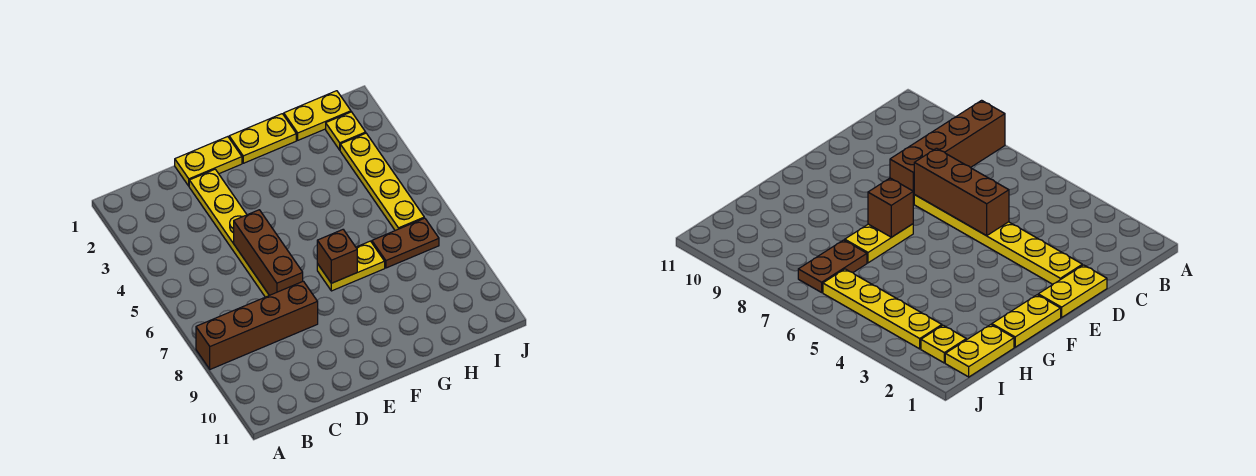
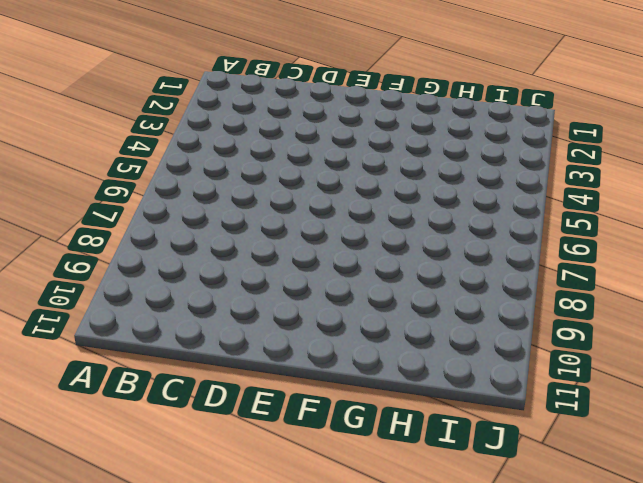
none -> brown brick A8:D8 level 1
none -> yellow plate D1:E1 level 1

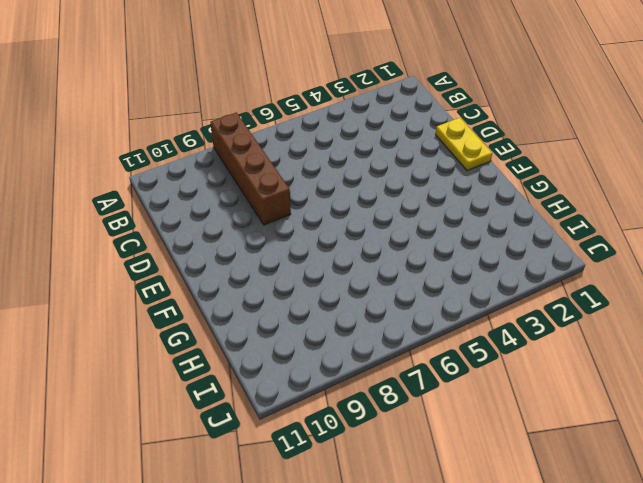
none -> yellow plate D2:D7 level 1
none -> yellow plate F1:G1 level 1

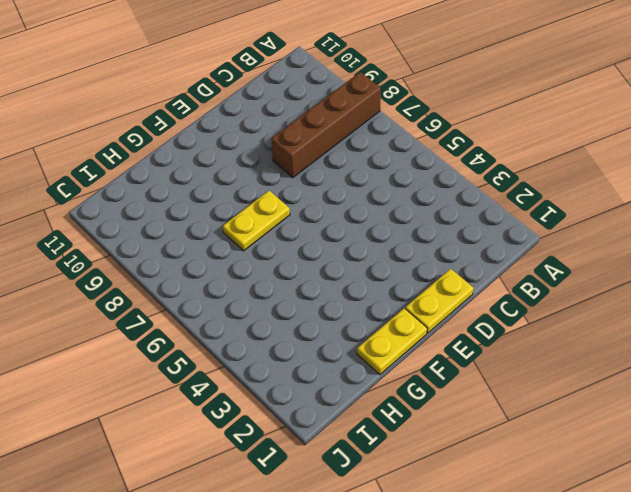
none -> yellow plate D2:D7 level 1
none -> yellow plate H1:I1 level 1

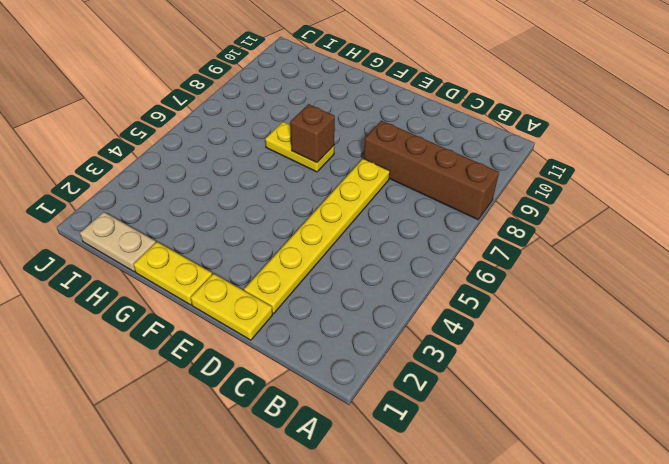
tan plate H1:I1 level 1 -> yellow plate H1:I1 level 1
none -> brown plate H7:I7 level 1
none -> yellow plate I2 level 1

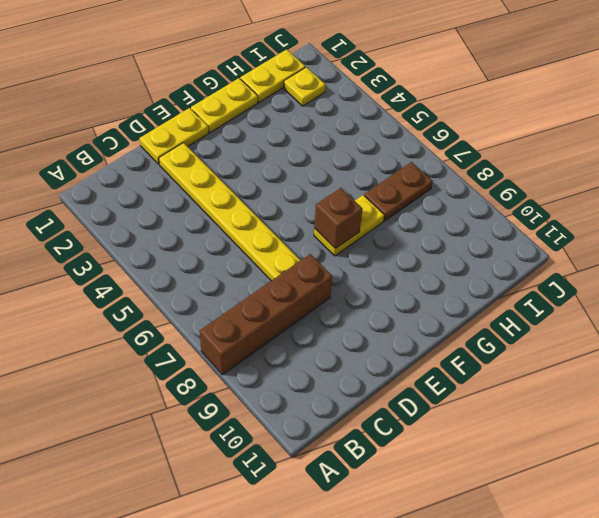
none -> yellow plate I3:I6 level 1
none -> brown brick D5:D7 level 2

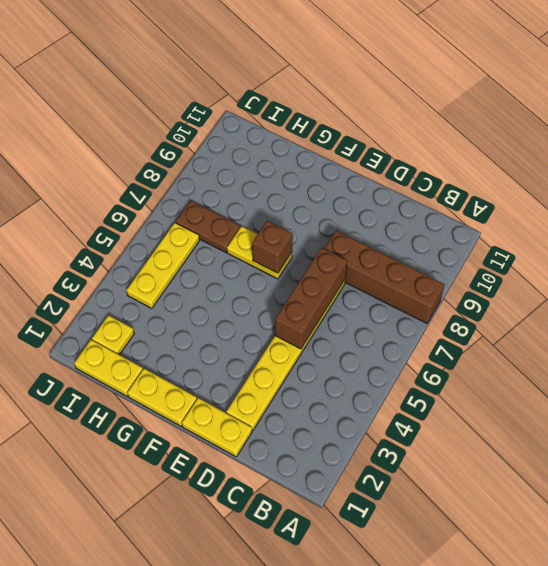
yellow plate I4:I6 level 1 -> yellow plate I3:I6 level 1

